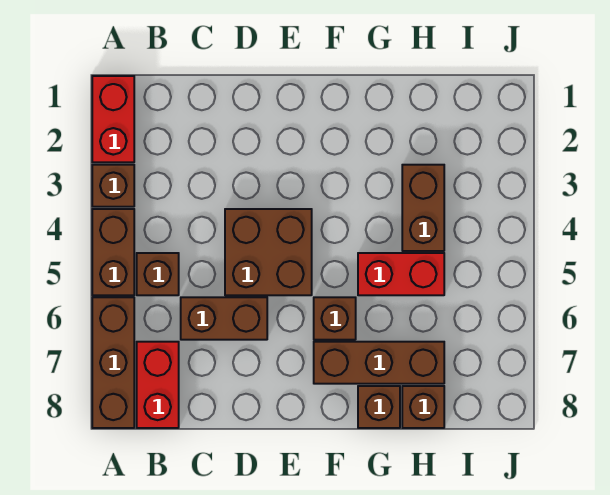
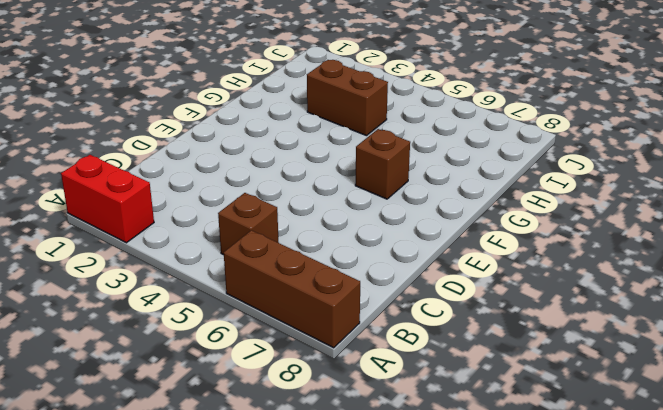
none -> brown brick A3 level 1
none -> brown brick A4:A5 level 1
none -> red brick B7:B8 level 1

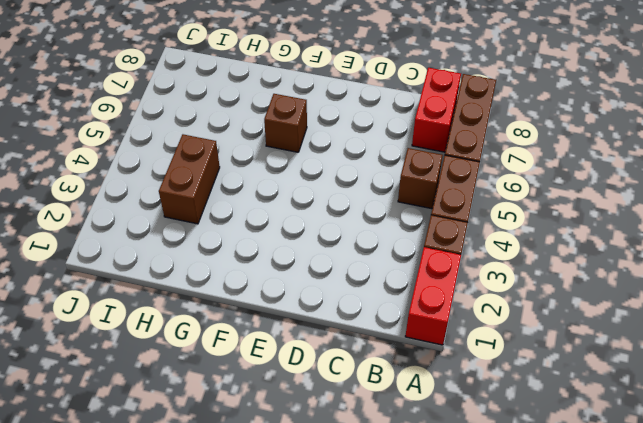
none -> brown brick C6:D6 level 1
none -> brown brick D4:E5 level 1
none -> brown brick F7:H7 level 1

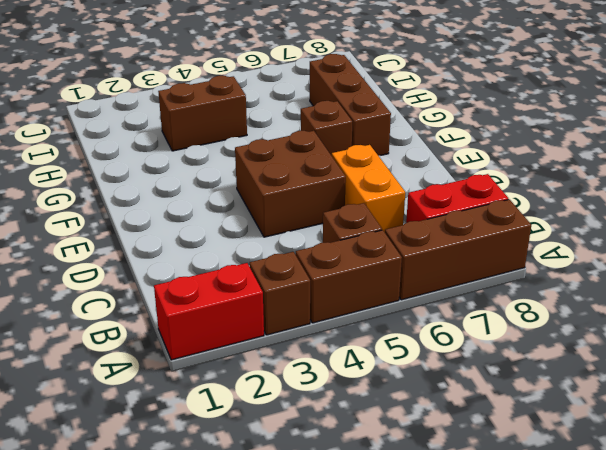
orange brick C6:D6 level 1 -> brown brick C6:D6 level 1
none -> red brick G5:H5 level 1
none -> brown brick G8 level 1
none -> brown brick H8 level 1

